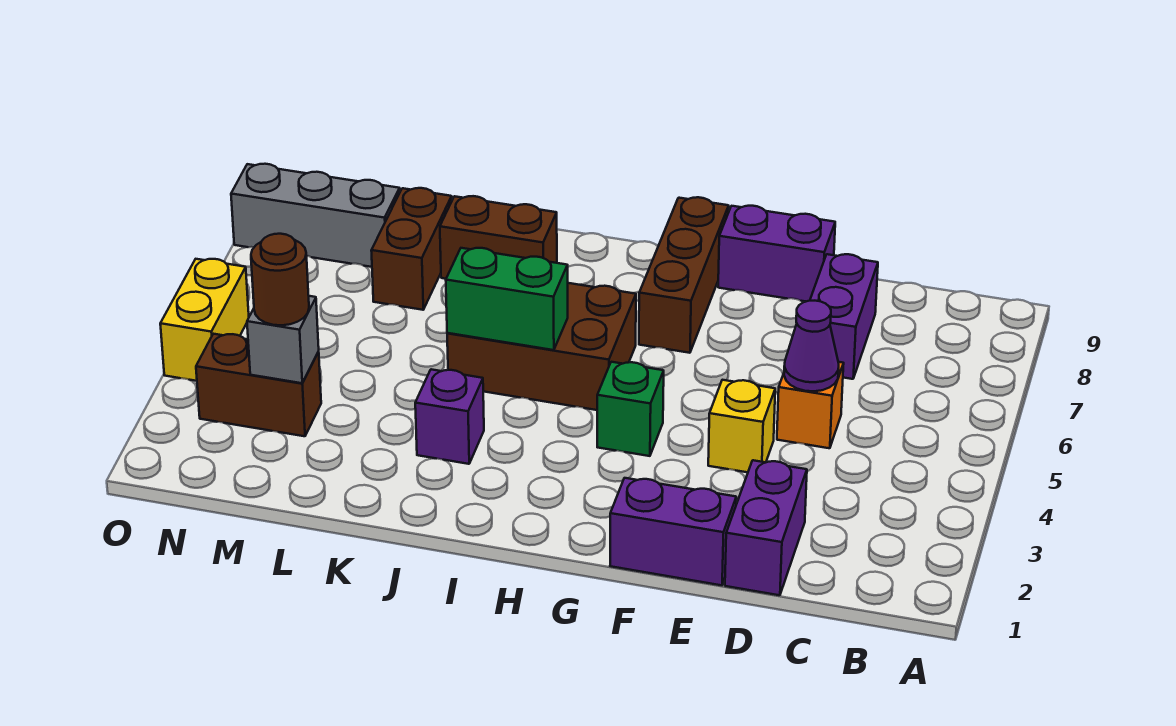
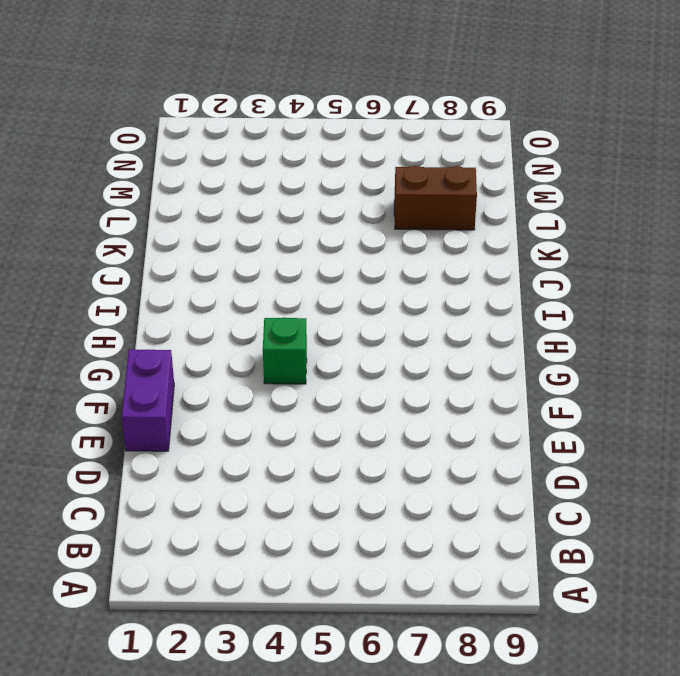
none -> purple brick D1:D2 level 1
none -> orange brick D5 level 1
none -> purple brick D7:D8 level 1

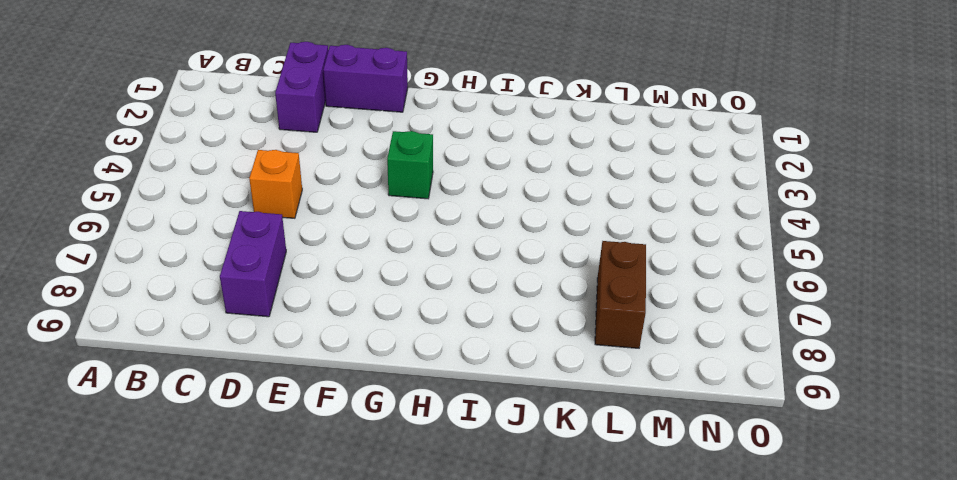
none -> yellow brick E4 level 1
none -> purple brick E9:F9 level 1
none -> brown brick G7:G9 level 1

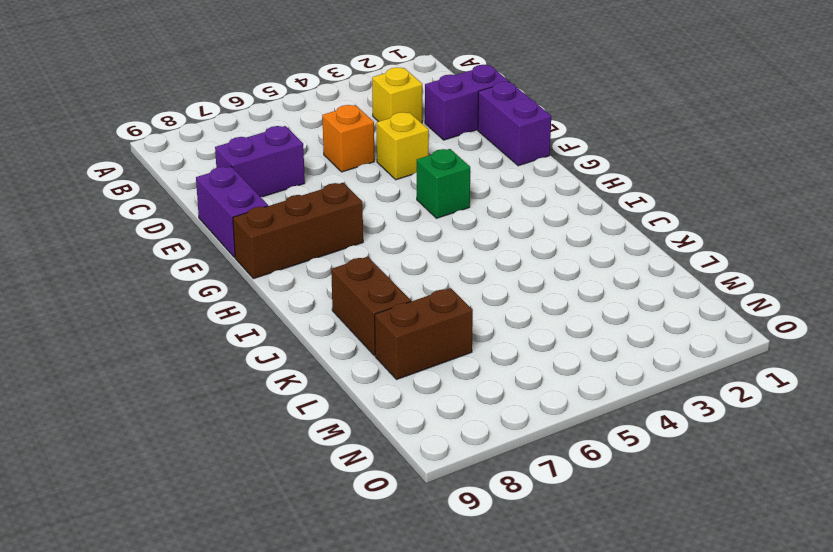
yellow brick C3 level 1 -> none
none -> brown brick H5:J6 level 1
none -> purple brick J3 level 1
none -> brown brick M3:N3 level 1

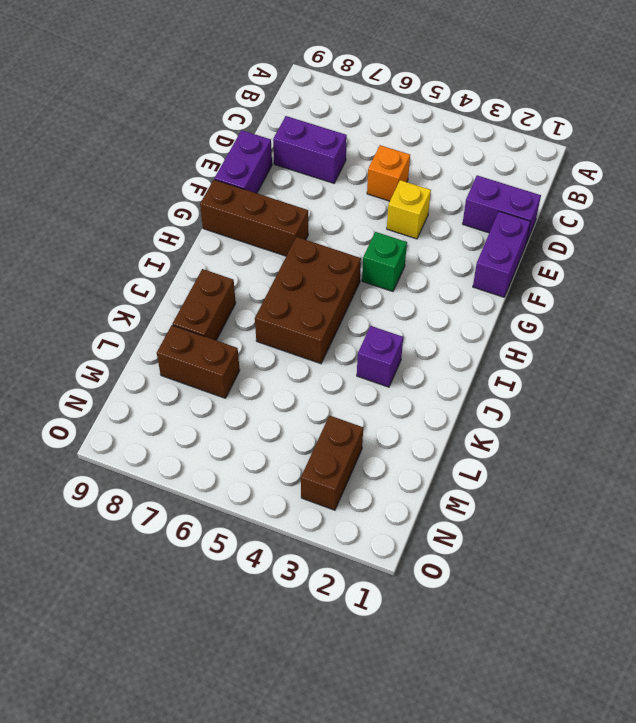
none -> grey brick M8:O8 level 1
none -> yellow brick O4:O5 level 1
none -> purple cone D5 level 2

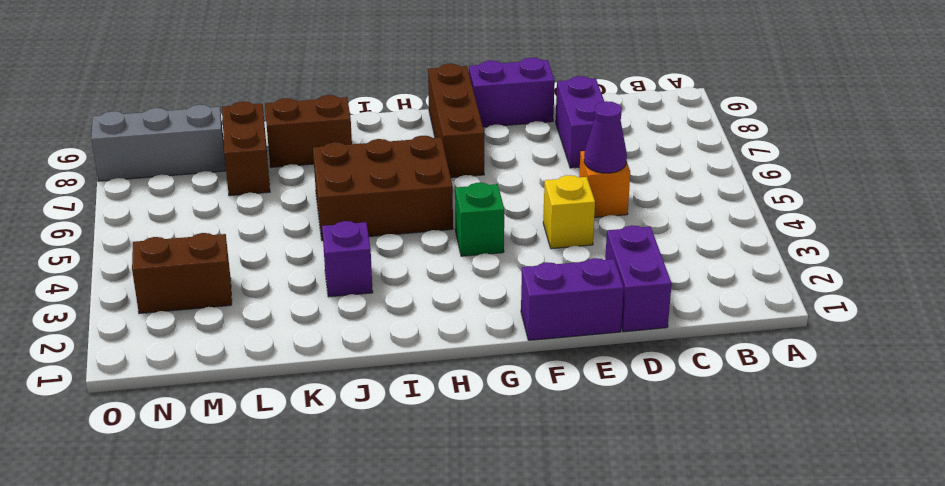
none -> yellow brick O4:O5 level 1
none -> green brick I5:J5 level 2
none -> grey brick M3 level 2

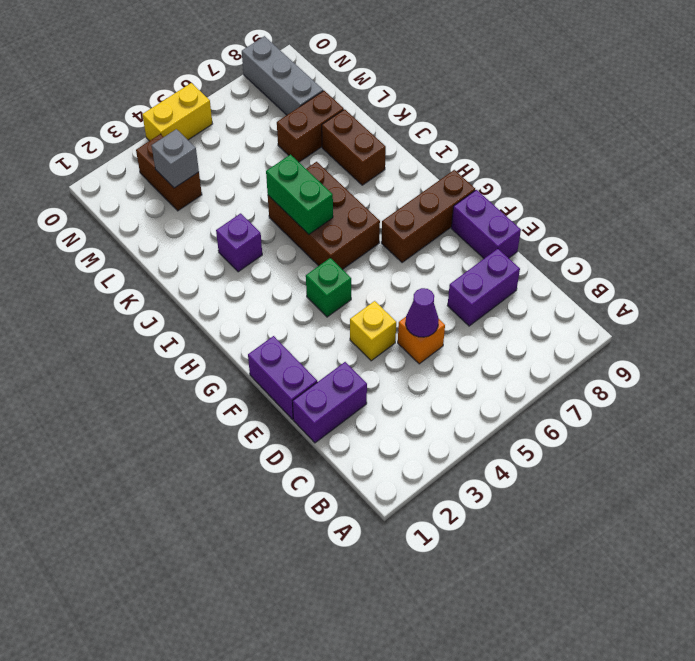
none -> brown round brick M3 level 3

